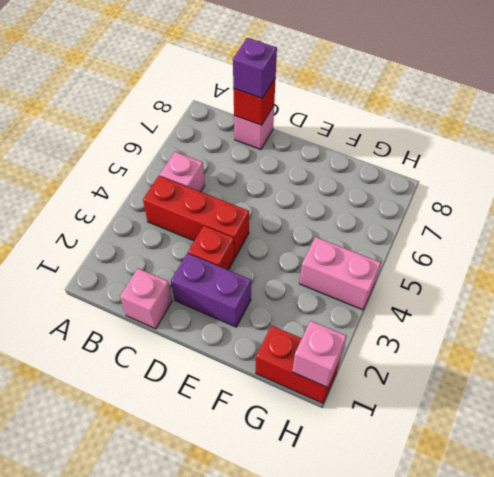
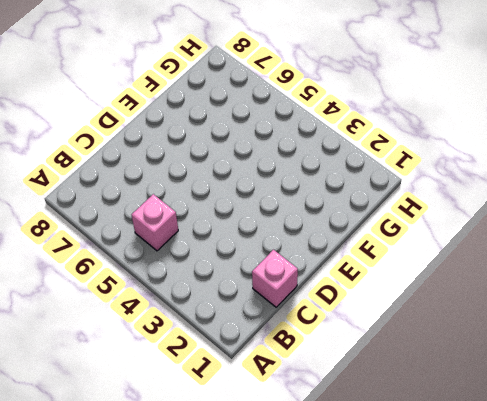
none -> red brick B4:D4 level 1
none -> pink brick C8 level 1

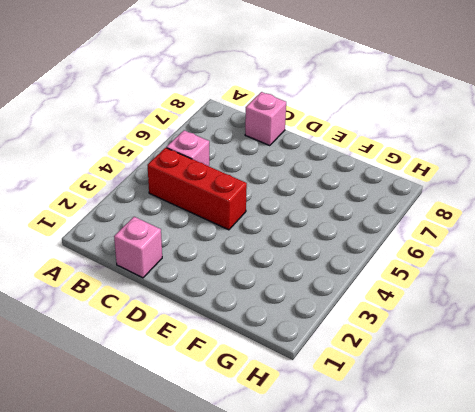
none -> purple brick D2:E2 level 1
none -> red brick D3 level 1

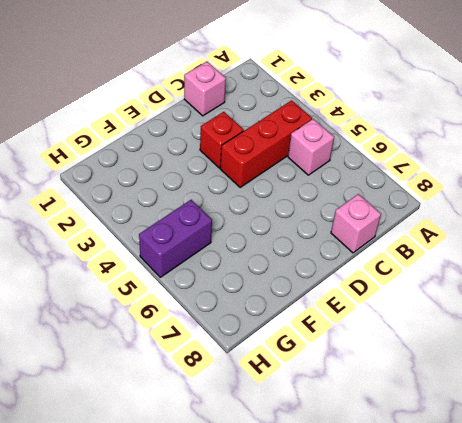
purple brick G5:H5 level 1 -> purple brick D2:E2 level 1
none -> red brick G1:H1 level 1
none -> pink brick G4:H4 level 1

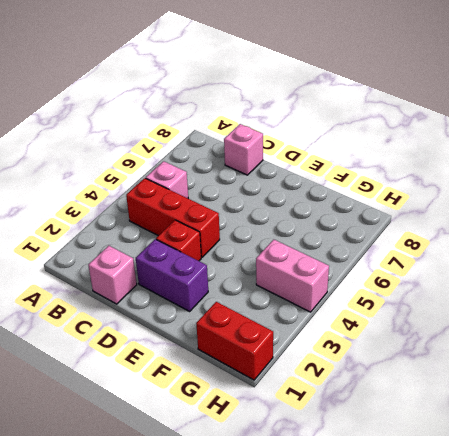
none -> red brick C8 level 2
none -> pink brick H1 level 2

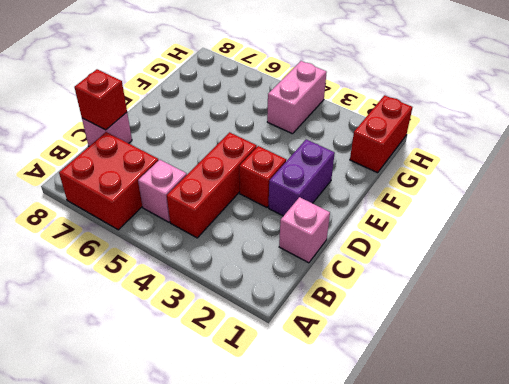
red brick A6:B7 level 1 -> none
none -> pink brick H1 level 2
none -> purple brick C8 level 3

